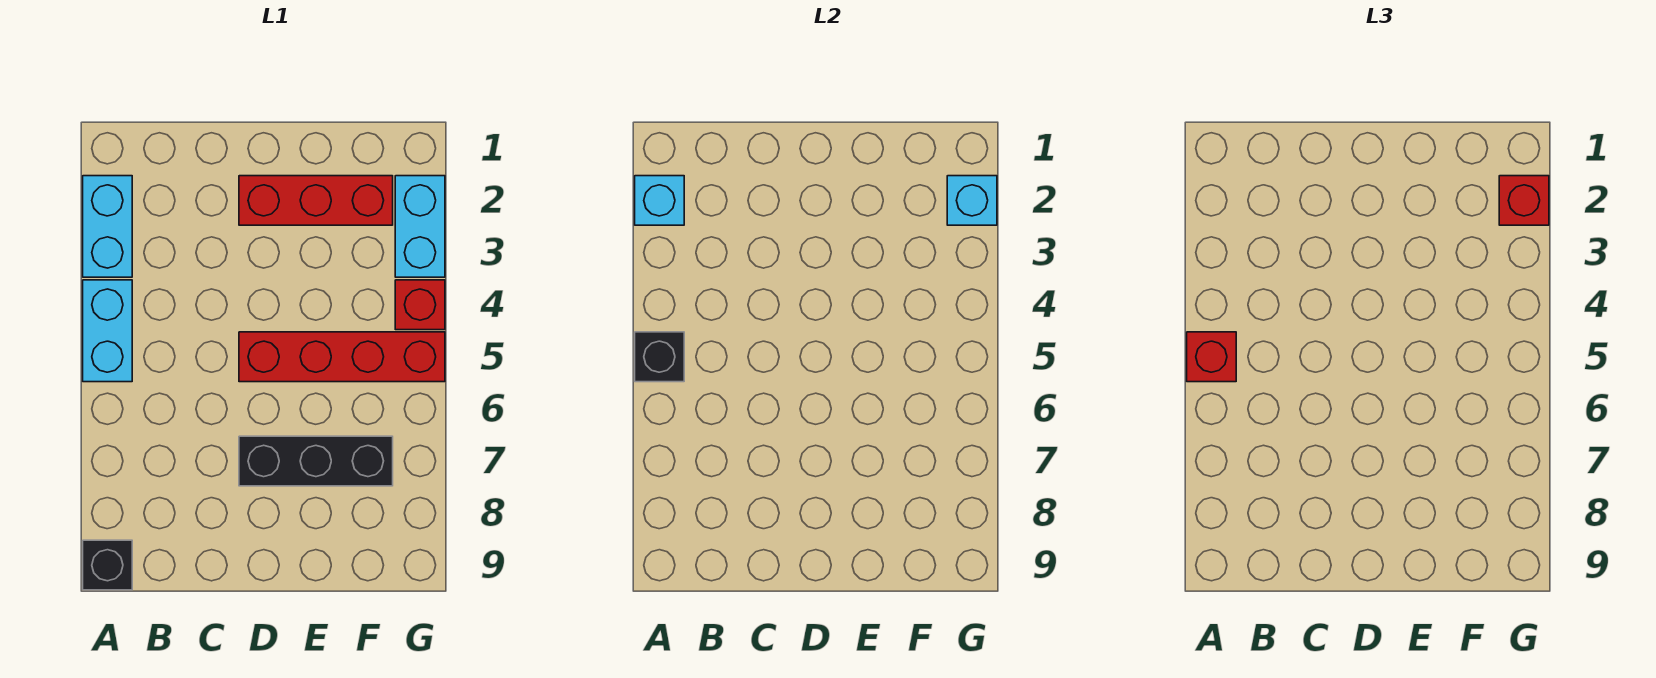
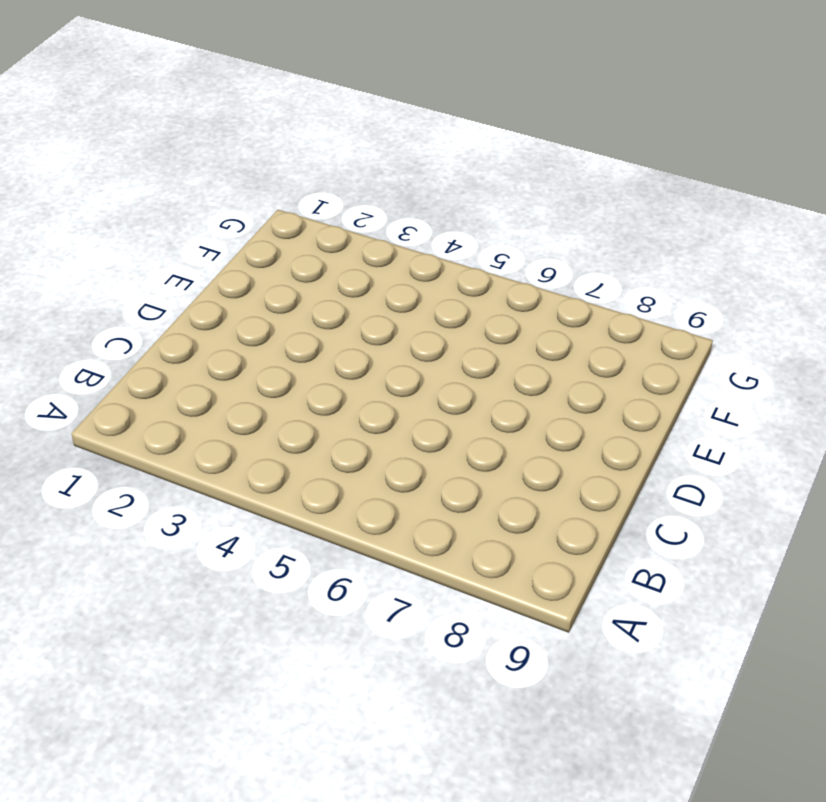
none -> cyan brick A2:A3 level 1
none -> cyan brick A4:A5 level 1
none -> black brick A9 level 1

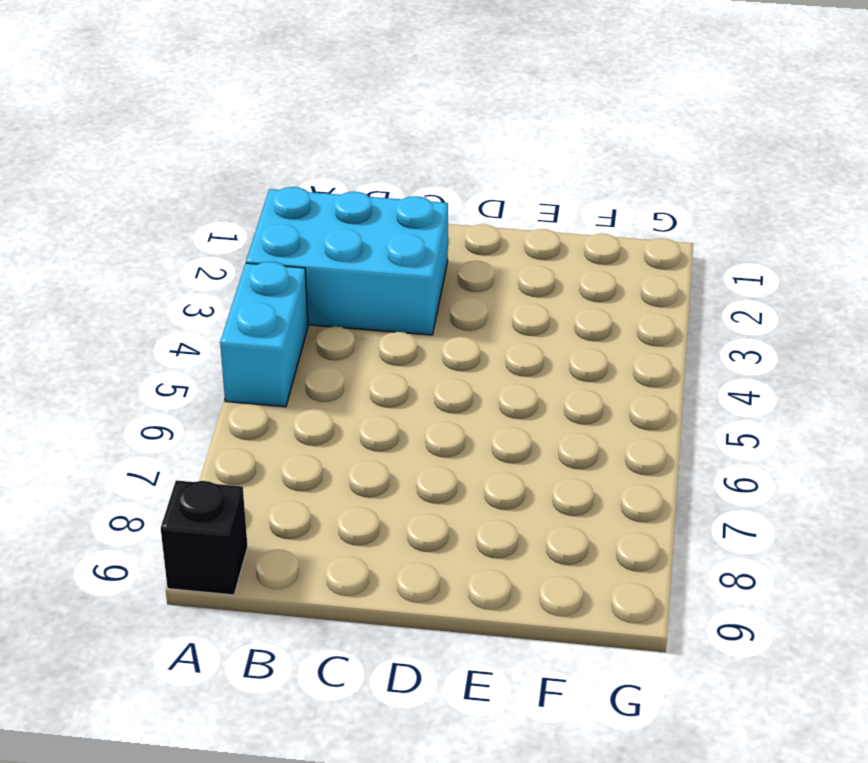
cyan brick A2:C3 level 1 -> cyan brick A2:A3 level 1
none -> red brick D2:F2 level 1
none -> red brick D5:G5 level 1
none -> black brick D7:F7 level 1

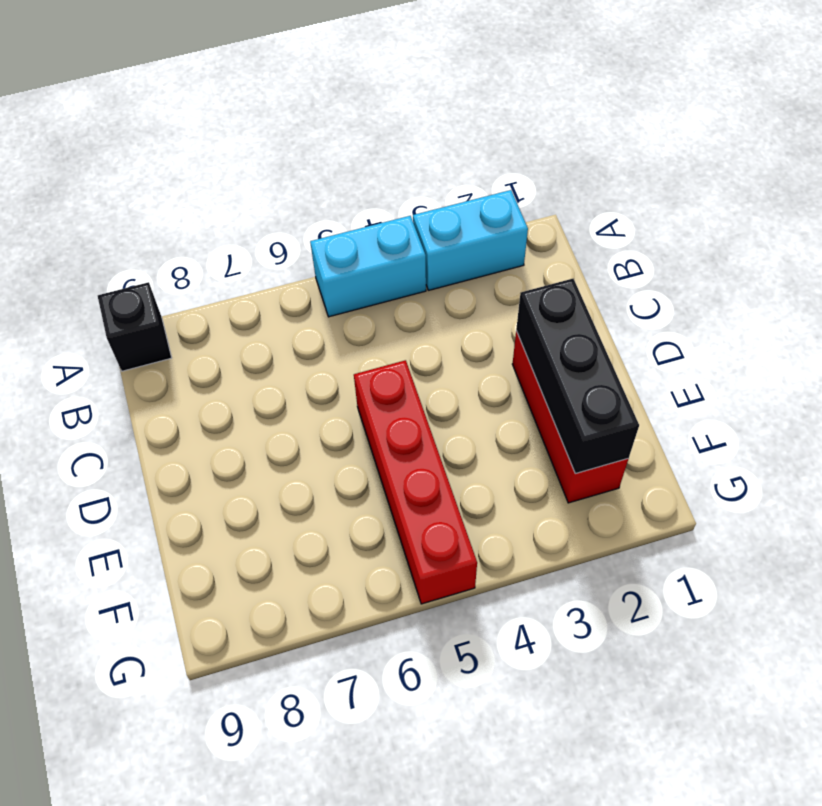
black brick D2:F2 level 2 -> black brick D7:F7 level 1
none -> cyan brick G2:G3 level 1
none -> red brick G4 level 1
none -> cyan brick A2 level 2

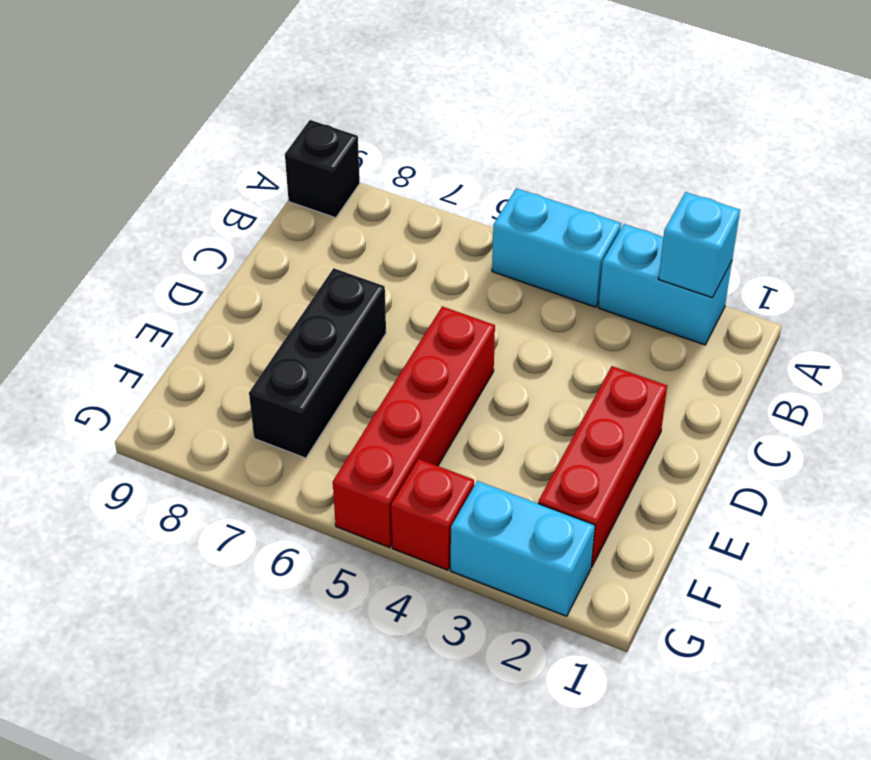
none -> black brick A5 level 2
none -> cyan brick G2 level 2
none -> red brick A5 level 3

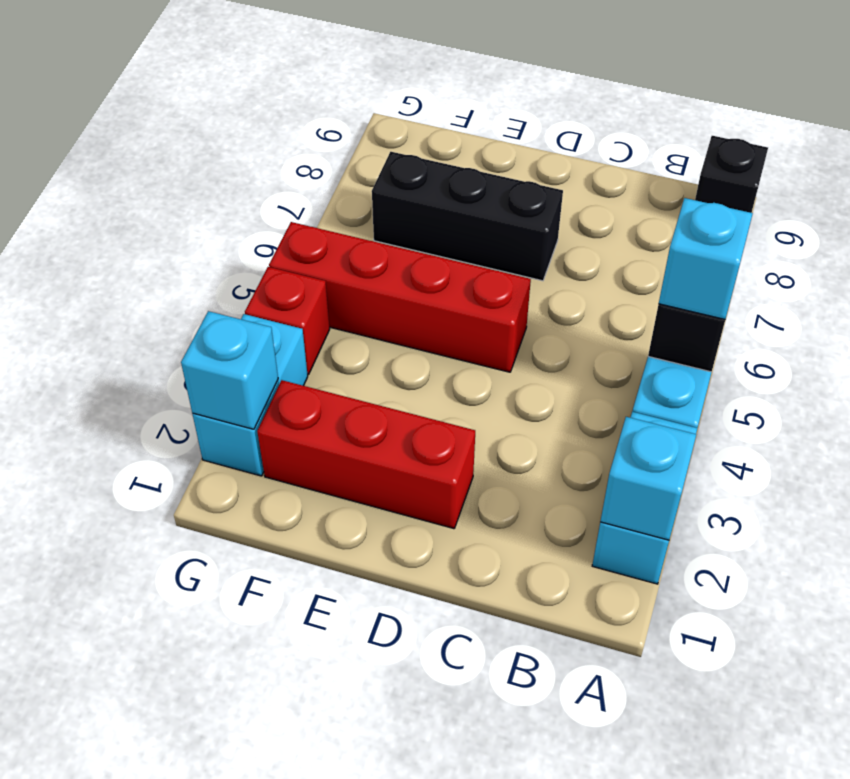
cyan brick A5 level 3 -> red brick A5 level 3
none -> red brick G2 level 3

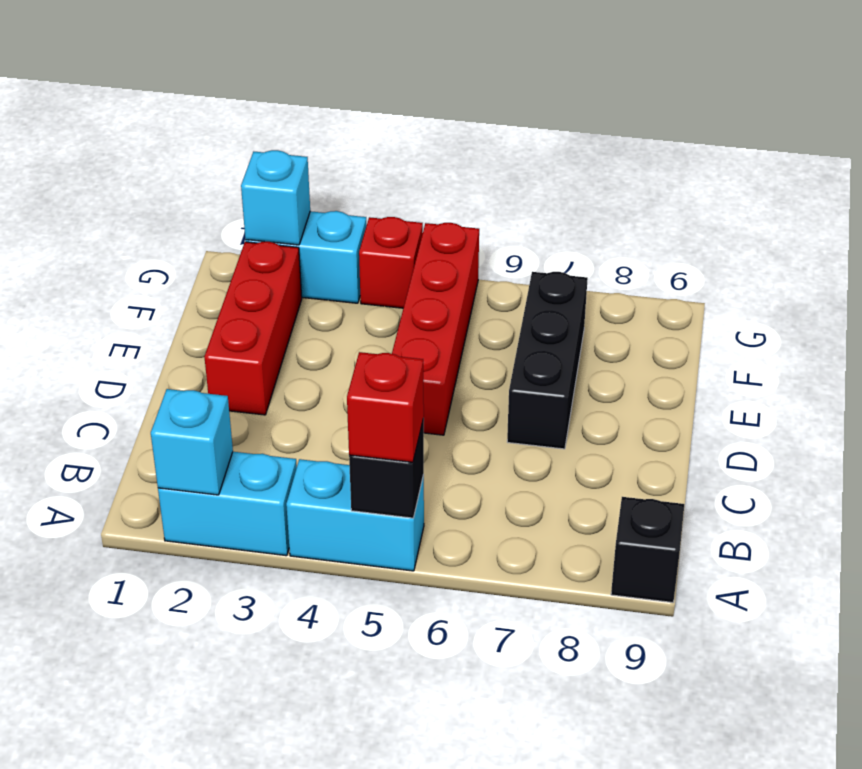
none -> red brick G2 level 3

